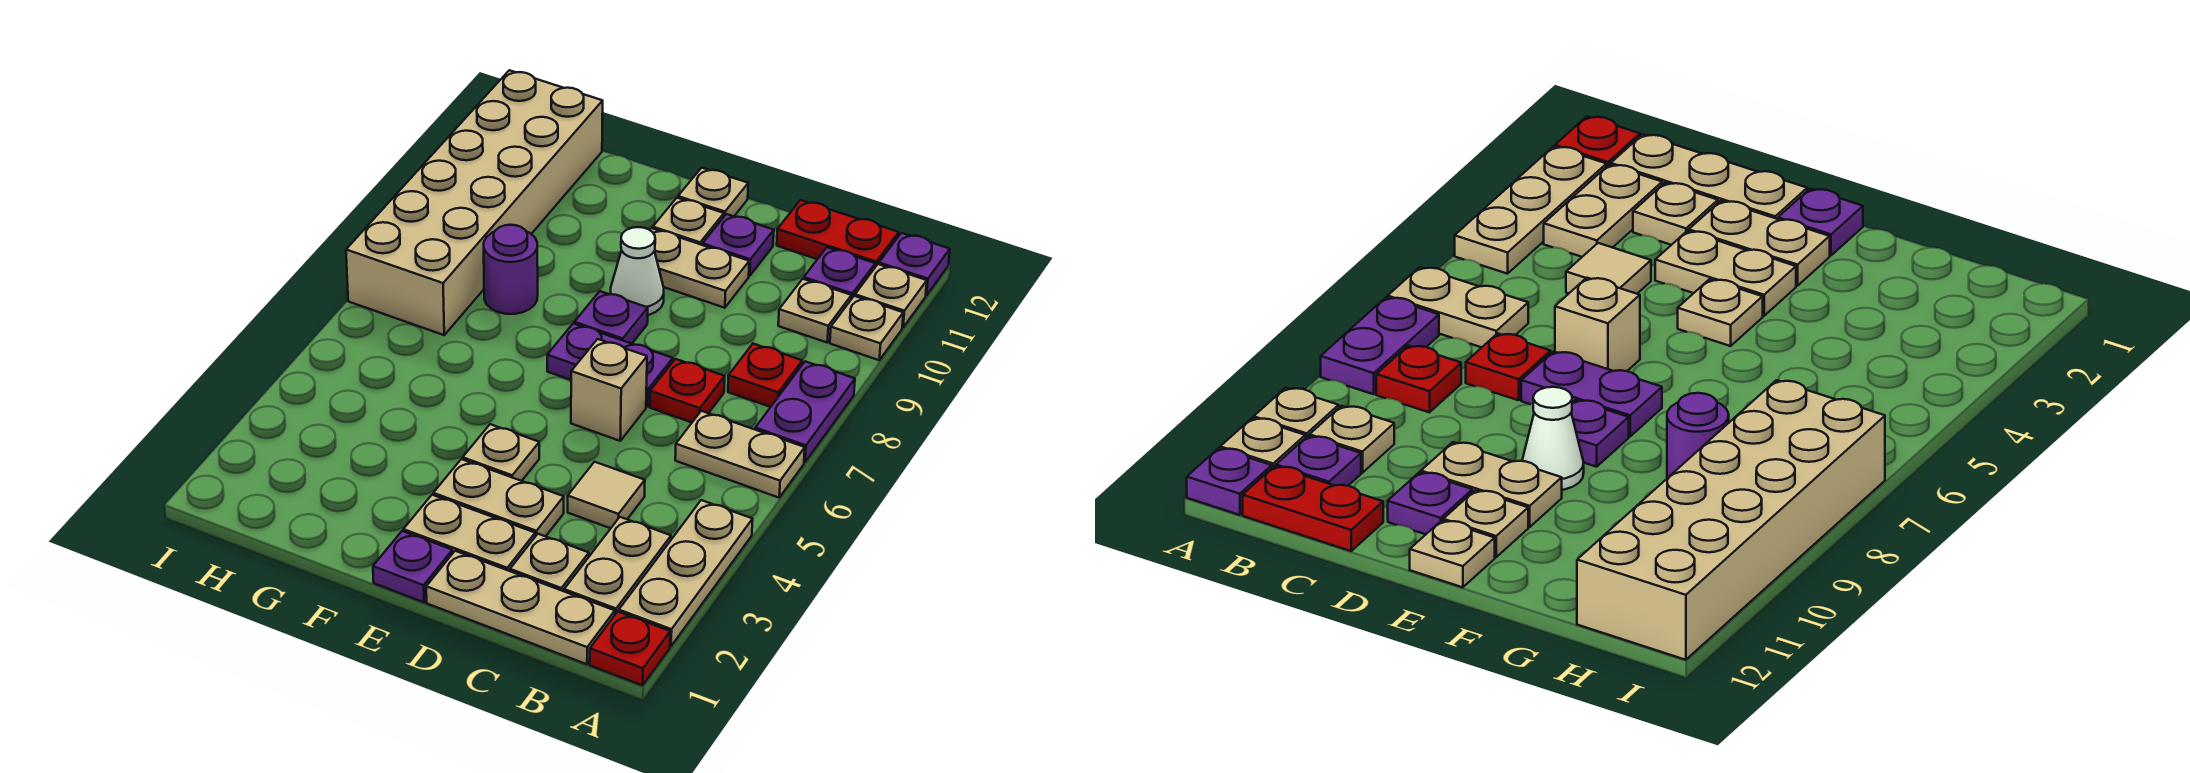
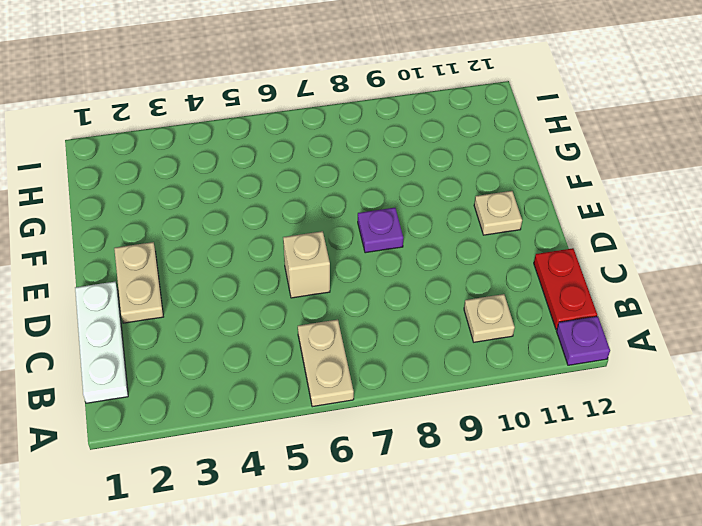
white plate B1:D1 level 1 -> tan plate B1:D1 level 1
none -> red plate A1 level 1
none -> tan plate A2:A4 level 1
none -> purple plate A7:A8 level 1
none -> tan plate A10 level 1

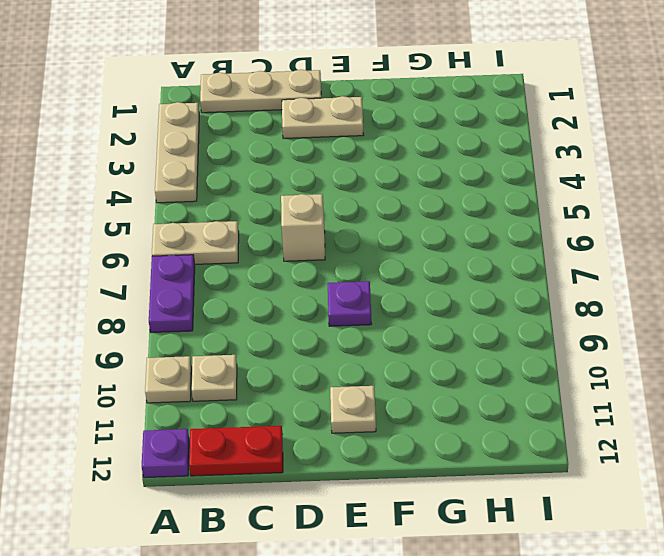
none -> red plate A1 level 1
none -> tan plate A11 level 1
none -> tan plate B2:B3 level 1
none -> red plate B8 level 1

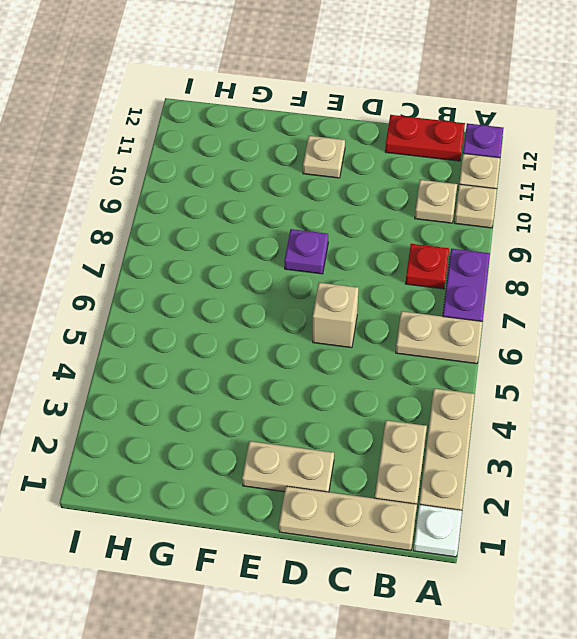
white plate A1 level 1 -> red plate A1 level 1
none -> purple plate B11 level 1
none -> tan plate C2 level 1
none -> tan tile C4 level 1
none -> red plate C7 level 1

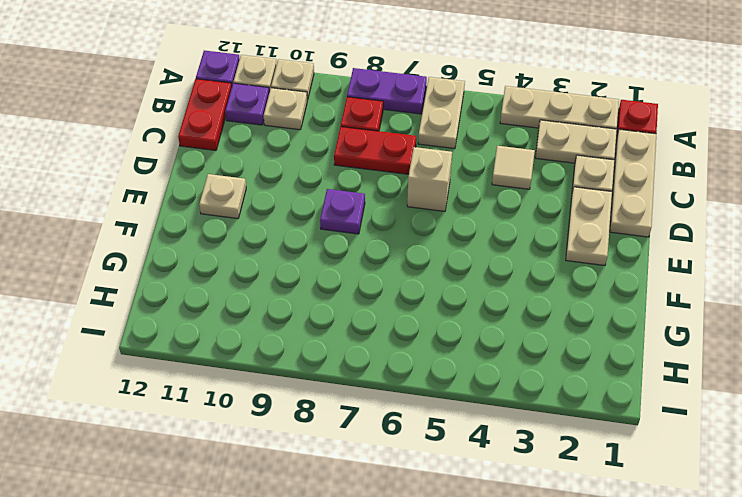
red plate C7:C8 level 1 -> red plate C7 level 1
none -> tan plate D3:E3 level 1
none -> purple plate D7:E7 level 1
none -> tan plate D10:E10 level 1
none -> purple plate D11 level 1

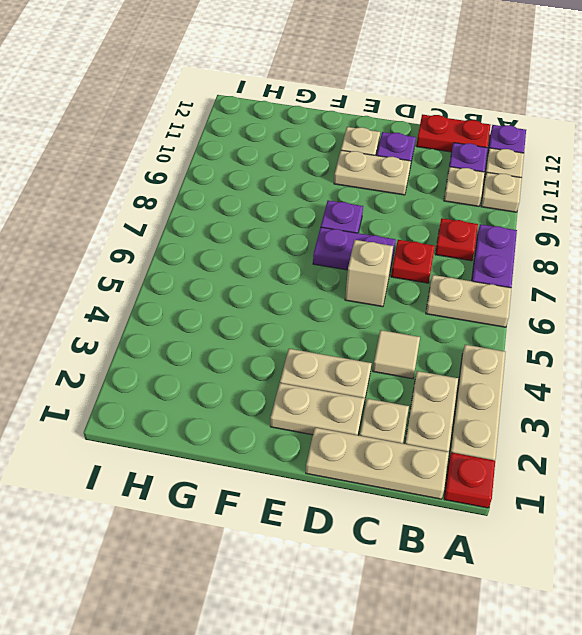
none -> purple plate E1 level 1
none -> tan plate E4 level 1
none -> white cone E9 level 1
none -> tan plate E12 level 1

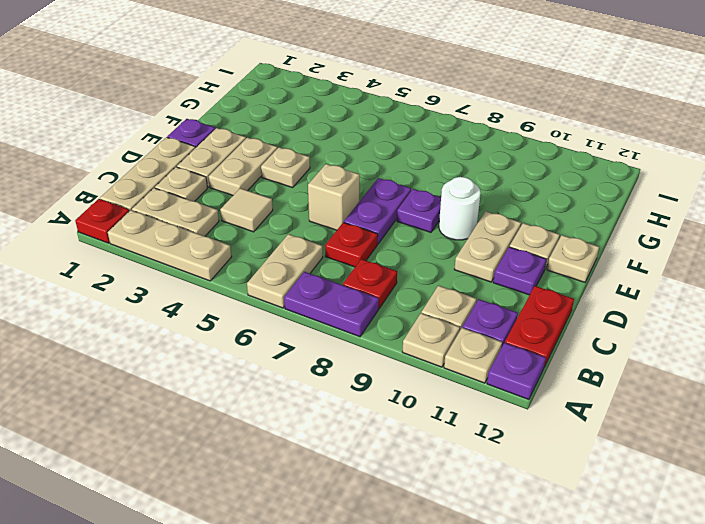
white round brick E9 level 1 -> white cone E9 level 1
none -> purple round brick G8 level 1
none -> tan brick H7:I12 level 1

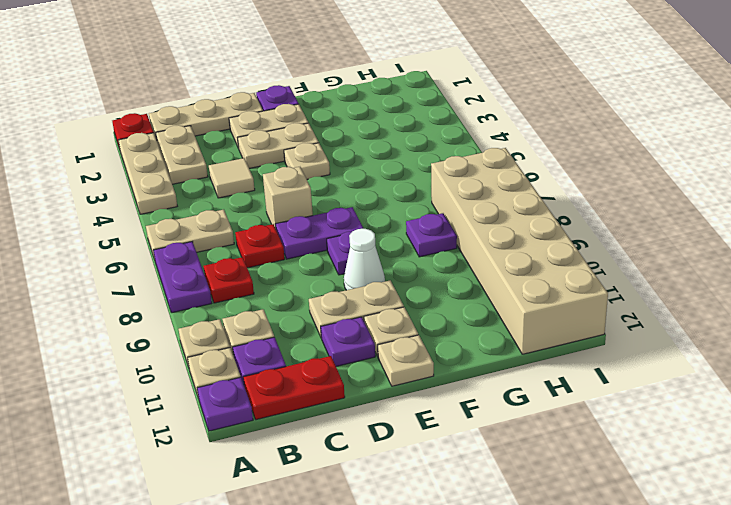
purple plate G8 level 1 -> purple round brick G8 level 1
none -> tan plate C2 level 1

